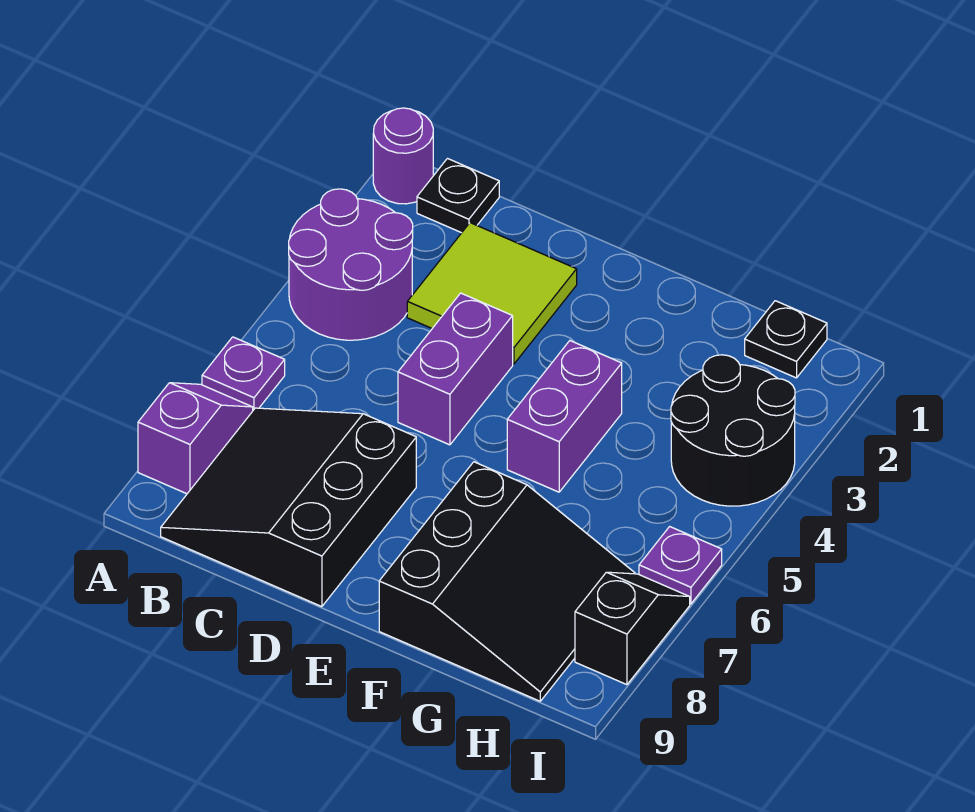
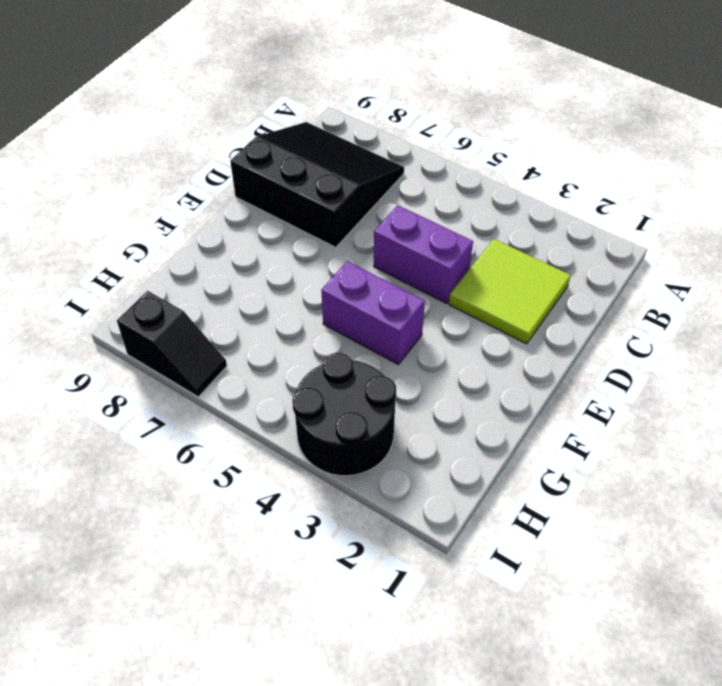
none -> purple round brick A1 level 1
none -> purple round brick A3:B4 level 1
none -> purple plate A6 level 1

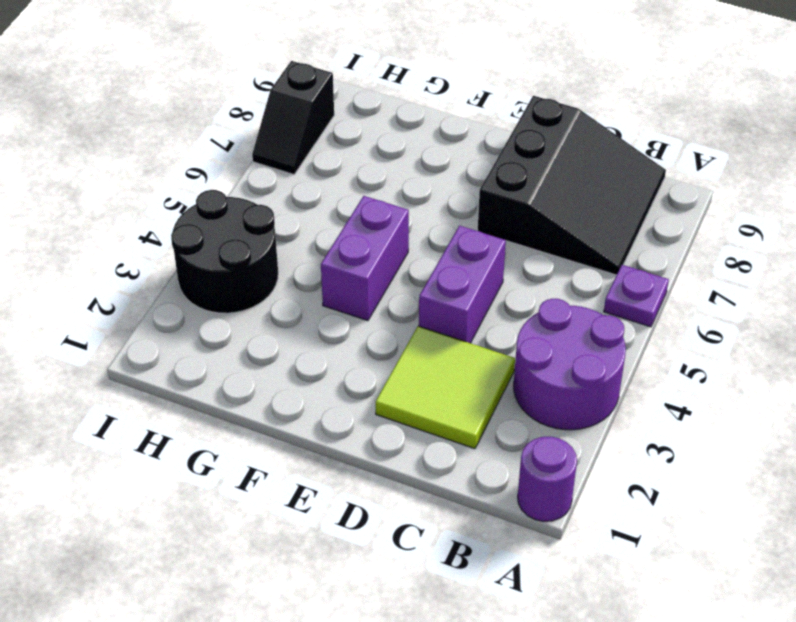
none -> purple slope A7:A8 level 1 top 8
none -> black plate B1 level 1
none -> black slope F7:H9 level 1 top F

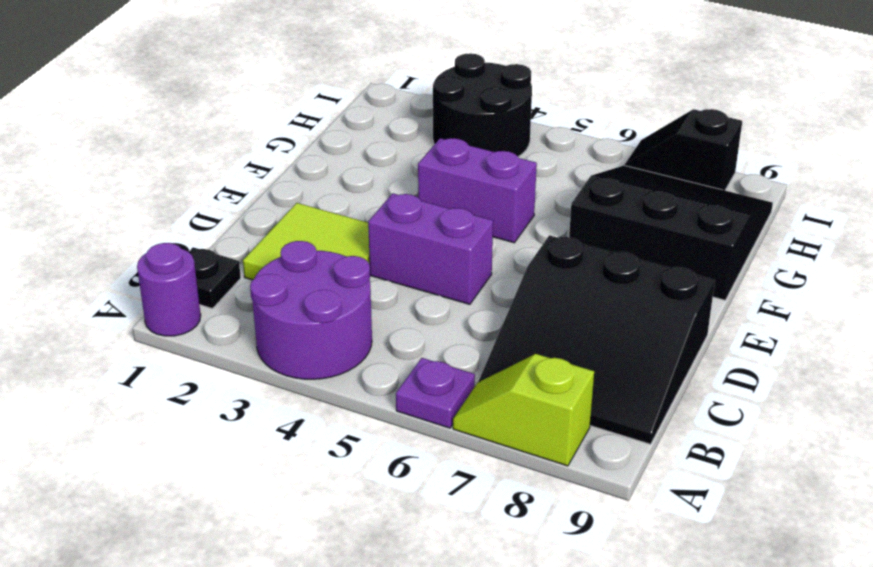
lime slope A7:A8 level 1 top 8 -> purple slope A7:A8 level 1 top 8
none -> black plate H1 level 1
none -> purple plate I6 level 1

